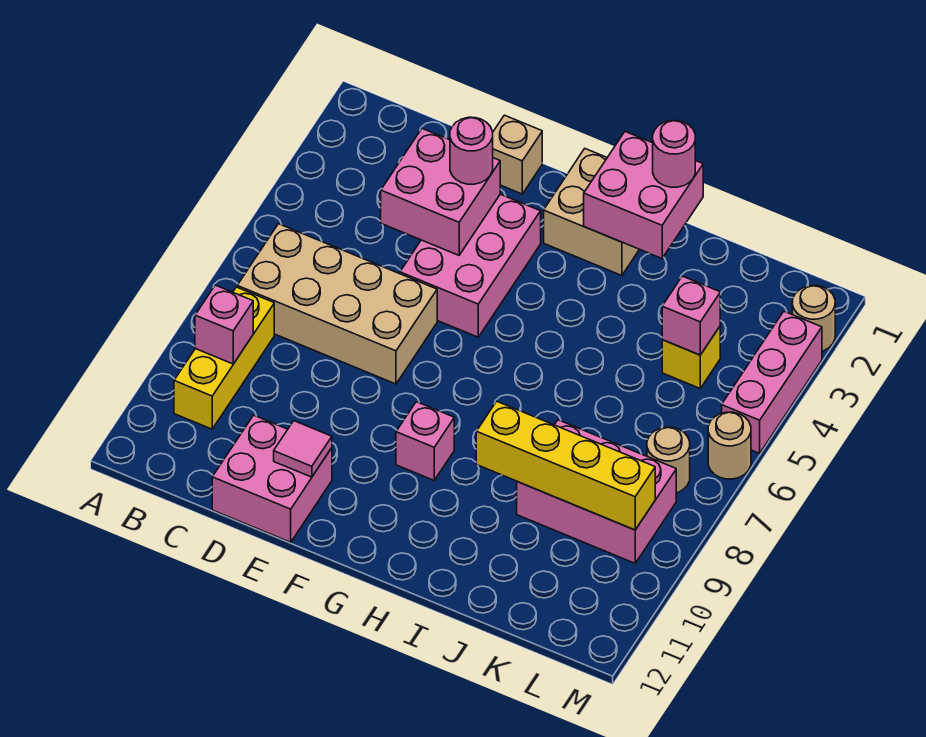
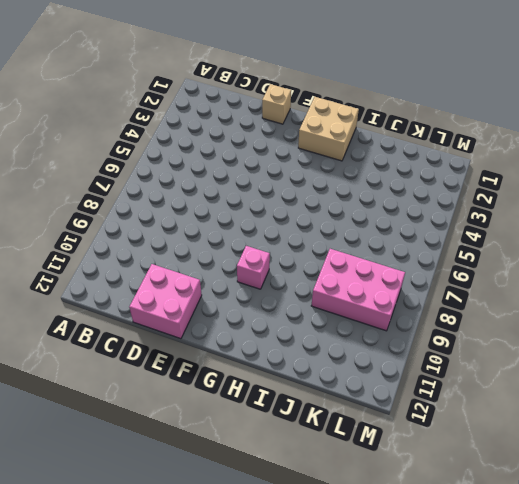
none -> tan brick B6:E7 level 1
none -> yellow brick B8:B10 level 1
none -> pink brick E3:F5 level 1

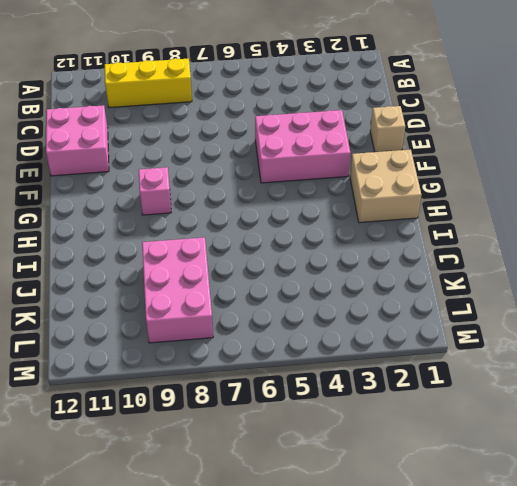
none -> tan brick B6:E7 level 1
none -> yellow brick K4 level 1
none -> tan round brick L7 level 1

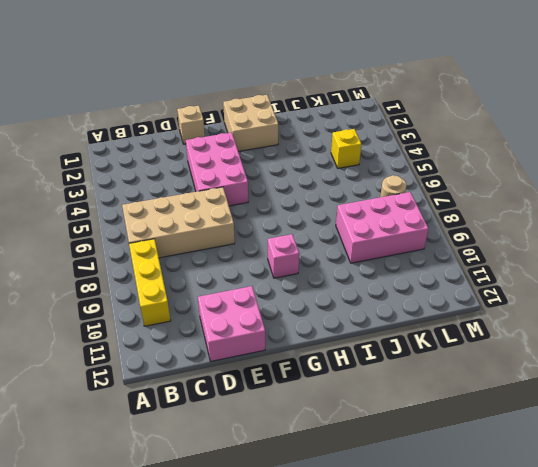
none -> tan round brick M2 level 1
none -> pink brick M3:M5 level 1
none -> tan round brick M6 level 1

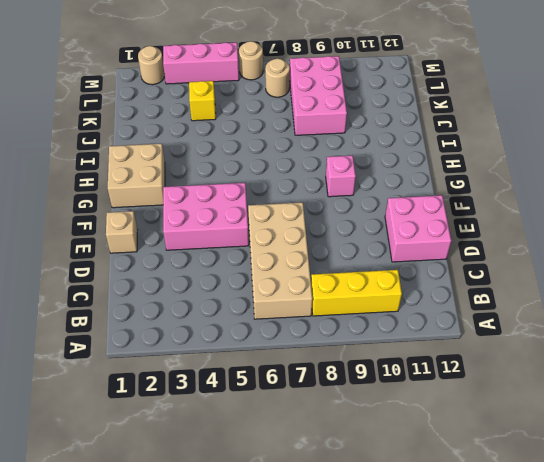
none -> pink brick B9 level 2
none -> pink brick D3:E4 level 2
none -> pink tile E11 level 2

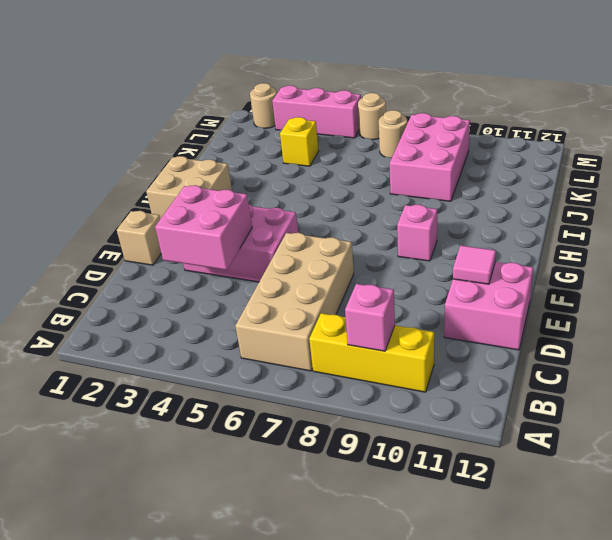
none -> pink brick H1:I2 level 2
none -> yellow brick I9:L9 level 2
none -> pink brick K4 level 2

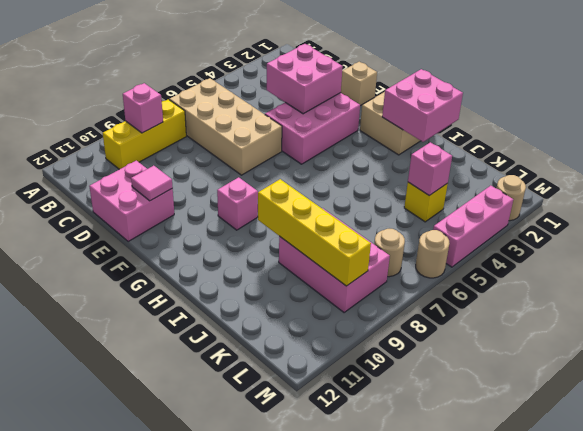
none -> pink round brick E3 level 3
none -> pink round brick I1 level 3

